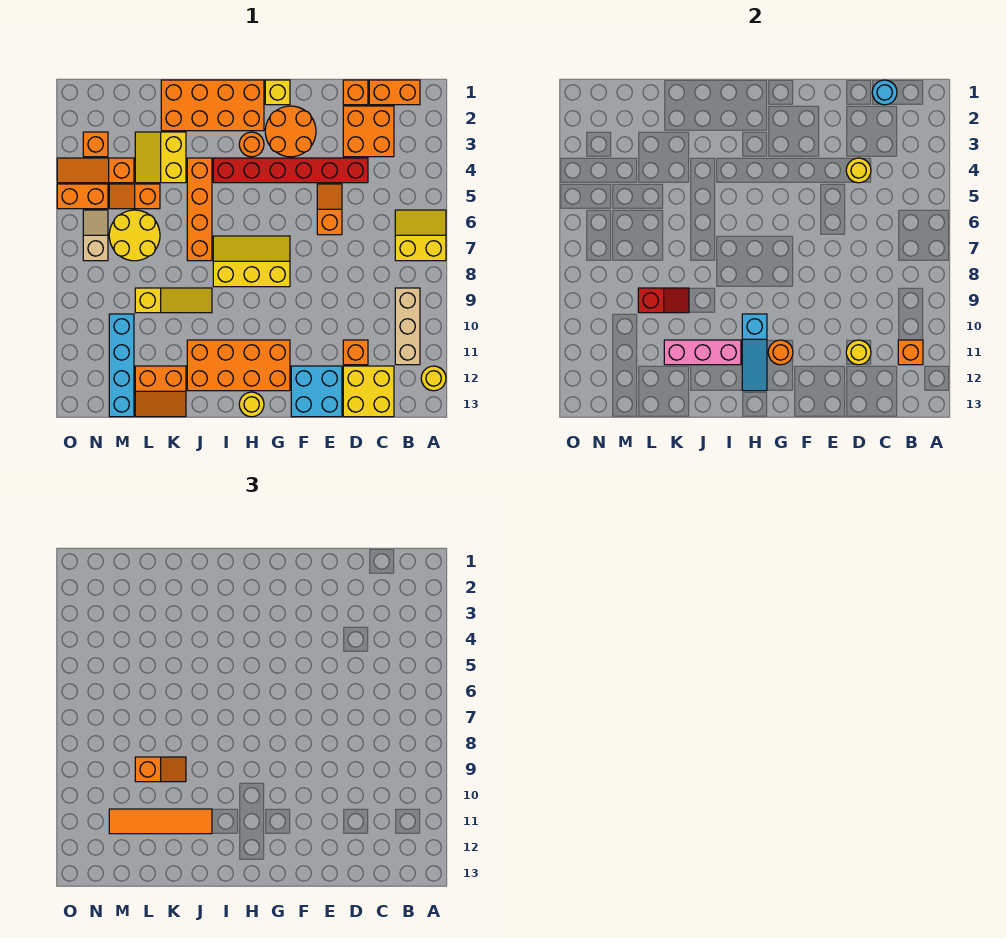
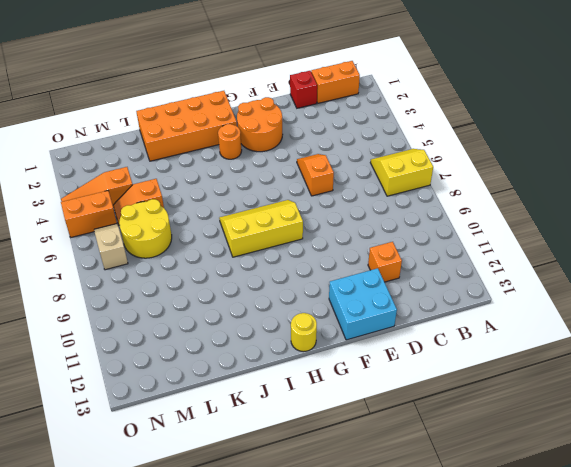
red brick D1 level 1 -> orange brick D1 level 1
none -> yellow round brick A12 level 1
none -> tan brick B9:B11 level 1
none -> orange brick C2:D3 level 1
none -> yellow brick C12:D13 level 1

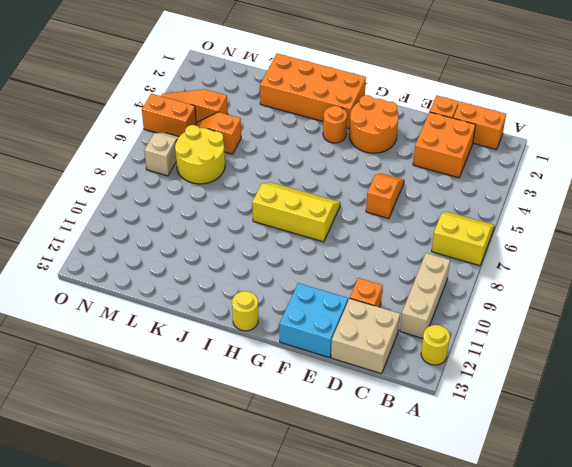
tan brick C12:D13 level 1 -> yellow brick C12:D13 level 1
none -> red brick D4:I4 level 1
none -> yellow brick G1 level 1
none -> orange brick G11:J12 level 1
none -> orange brick J4:J7 level 1

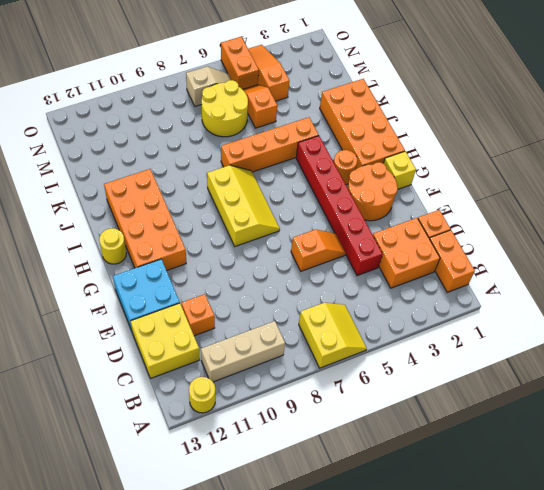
none -> yellow slope J9:L9 level 1 top L
none -> yellow slope K3:L4 level 1 top K
none -> orange slope K12:L13 level 1 top 12
none -> cyan brick M10:M13 level 1

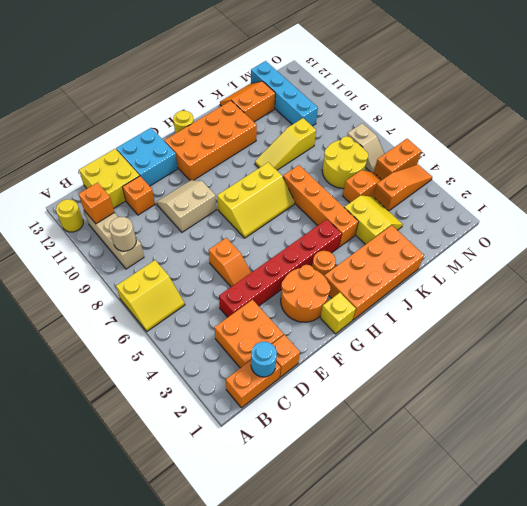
tan round brick B9 level 2 -> none
tan slope E9:F10 level 1 top 9 -> none
none -> orange brick N3 level 1
none -> yellow round brick D4 level 2
none -> yellow round brick D11 level 2
none -> orange round brick G11 level 2

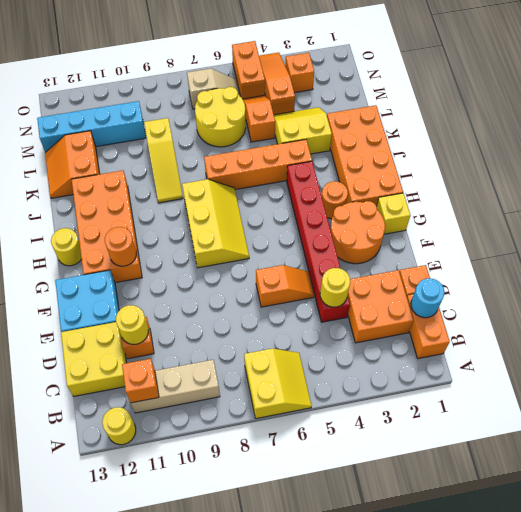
none -> cyan slope H10:H12 level 2 top 10
none -> pink brick I11:K11 level 2
none -> red slope K9:L9 level 2 top L
none -> orange tile J11:M11 level 3

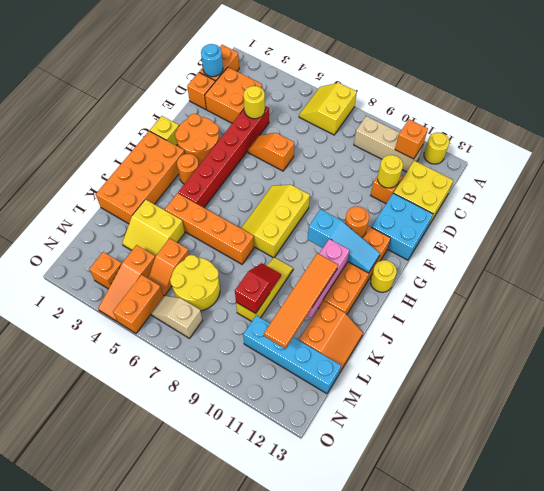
none -> orange slope K9:L9 level 3 top L

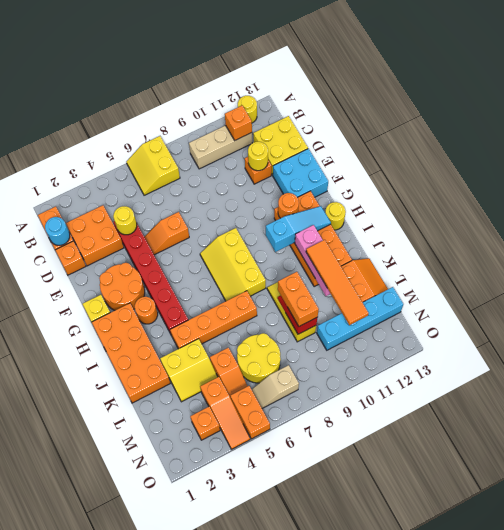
orange brick K9:L9 level 3 -> orange slope K9:L9 level 3 top L

